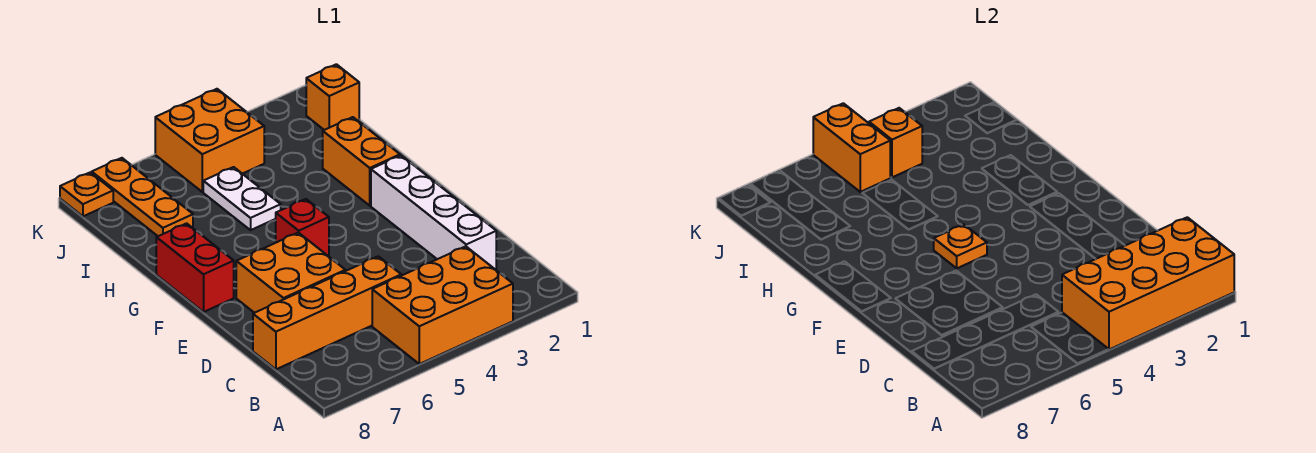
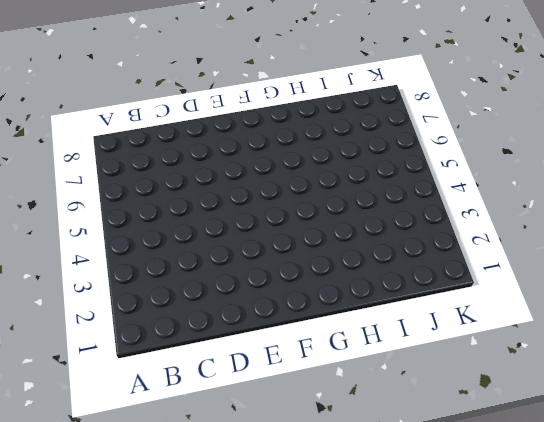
none -> orange brick A3:B5 level 1
none -> white brick C2:F2 level 1
none -> orange brick C5:C8 level 1

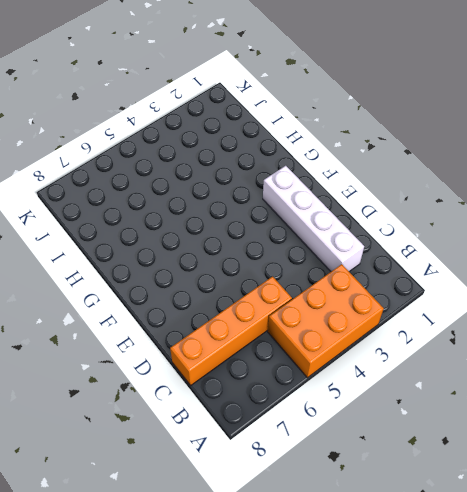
none -> orange brick D6:E7 level 1
none -> red brick F5 level 1
none -> red brick F8:G8 level 1

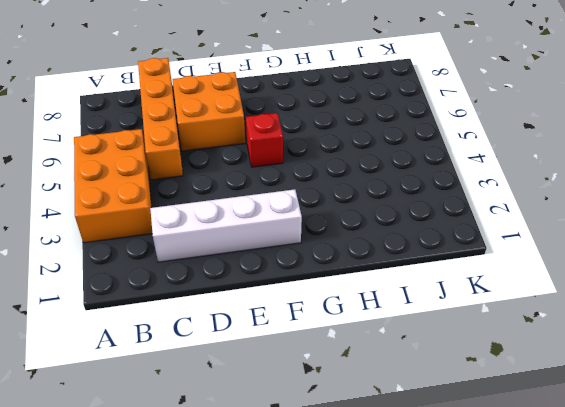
none -> red brick F8:G8 level 1
none -> orange brick G2:H2 level 1
none -> white plate H5:I5 level 1

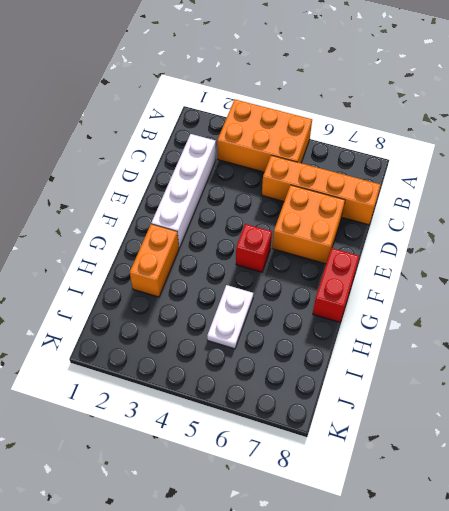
none -> orange plate I7:K7 level 1
none -> orange brick J1 level 1
none -> orange brick J4:K5 level 1

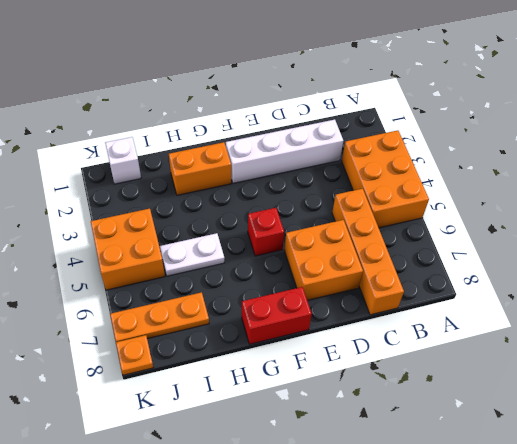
white brick J1 level 1 -> orange brick J1 level 1
none -> orange brick A1:B4 level 2
none -> orange plate F5 level 2
none -> orange brick J4 level 2

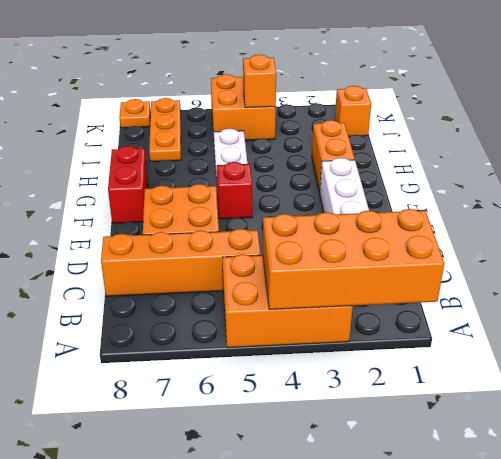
none -> orange plate F5 level 2
none -> orange brick J5:K5 level 2

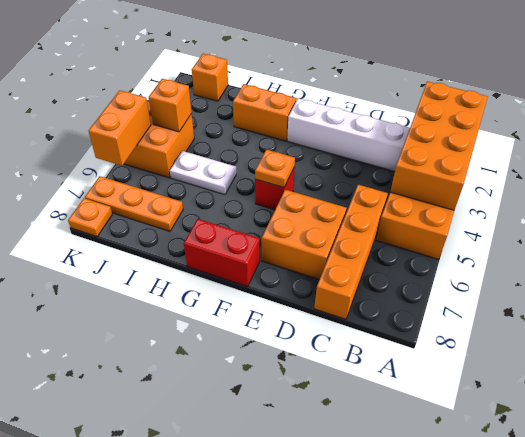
orange brick K5:K6 level 2 -> orange brick J5:K5 level 2

